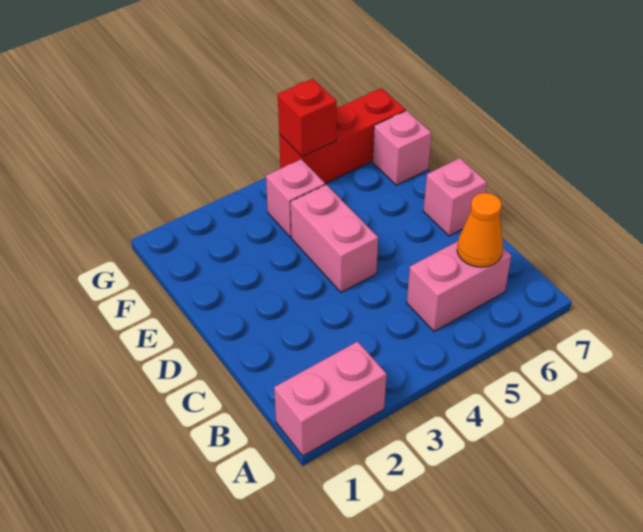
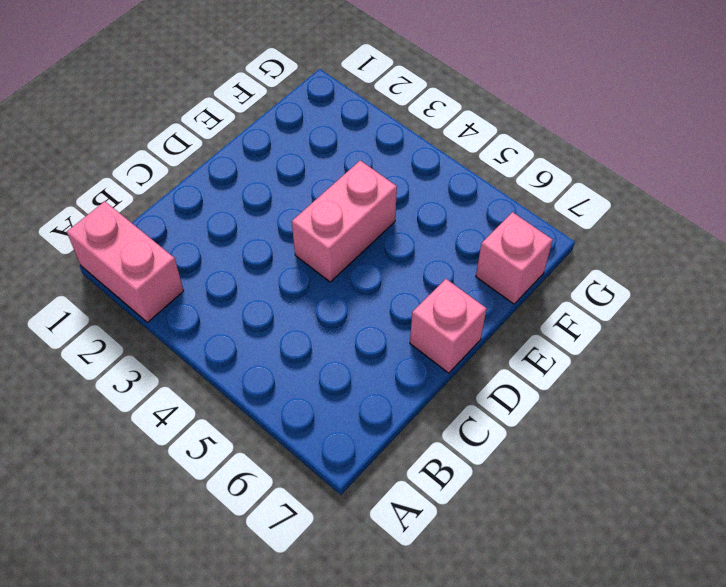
none -> pink brick B5:B6 level 1
none -> pink brick F4 level 1

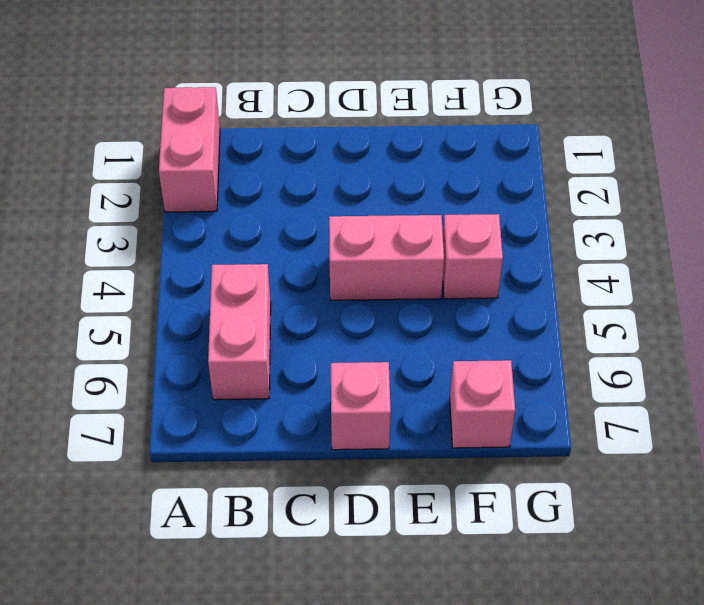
none -> red brick G5:G7 level 1
none -> orange cone B6 level 2

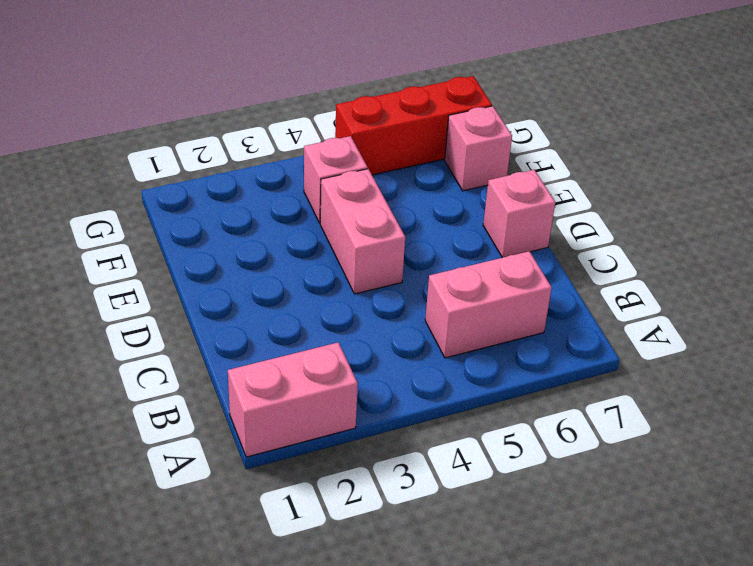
none -> orange cone B6 level 2
none -> red brick G5 level 2

